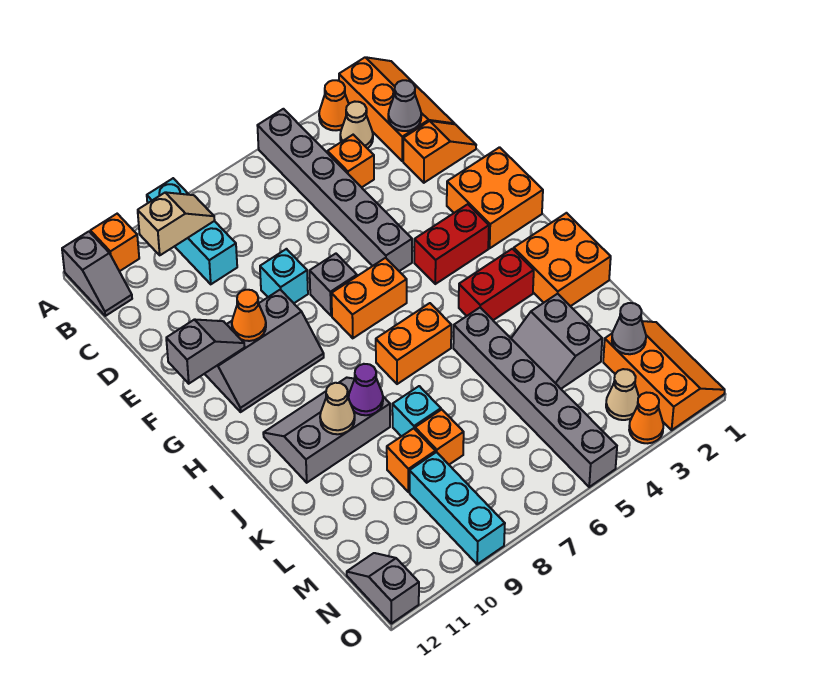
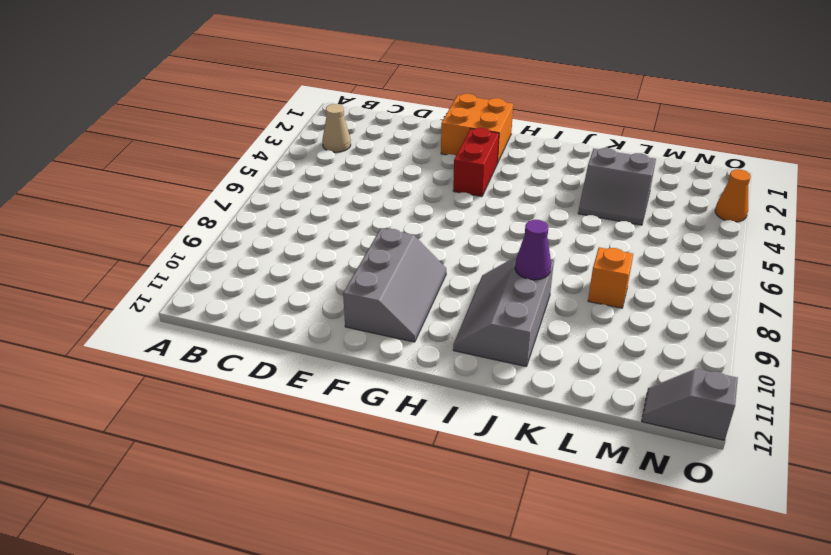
none -> orange slope A1:C2 level 1 top 2
none -> orange cone A3 level 1
none -> grey brick A5:F5 level 1
none -> cyan brick A9:C9 level 1

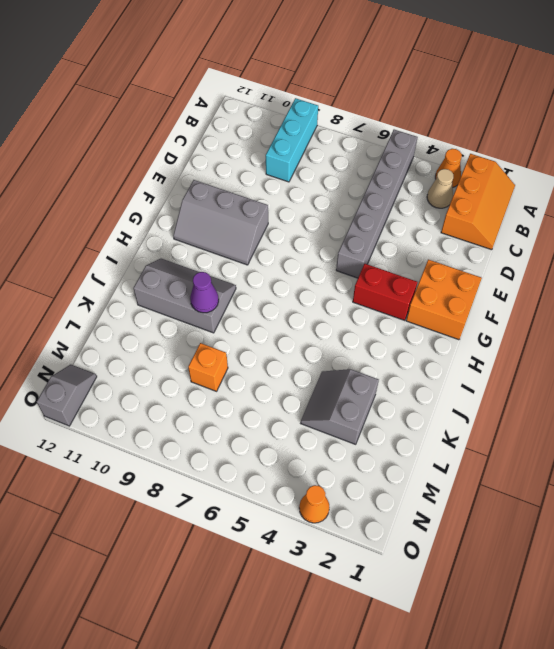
none -> orange brick A11 level 1
none -> grey slope A12:B12 level 1 top A
none -> orange brick C4 level 1
none -> orange slope D1:D2 level 1 top 2

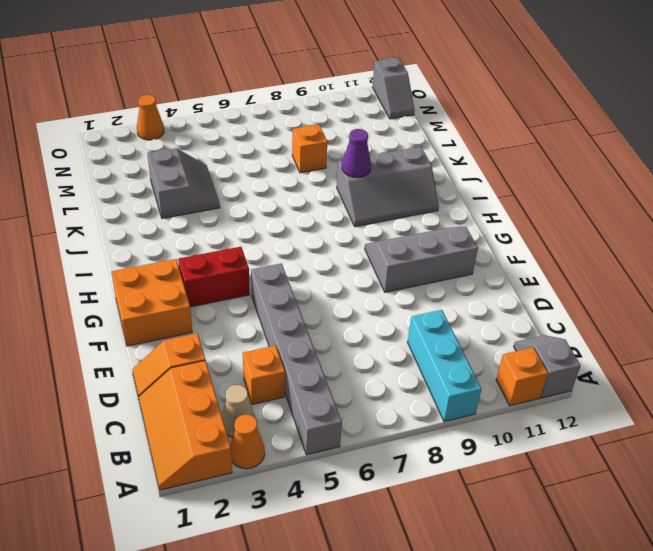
none -> cyan brick E8 level 1
none -> grey brick F7 level 1
none -> orange brick G6:G7 level 1
none -> orange brick I1:J2 level 1

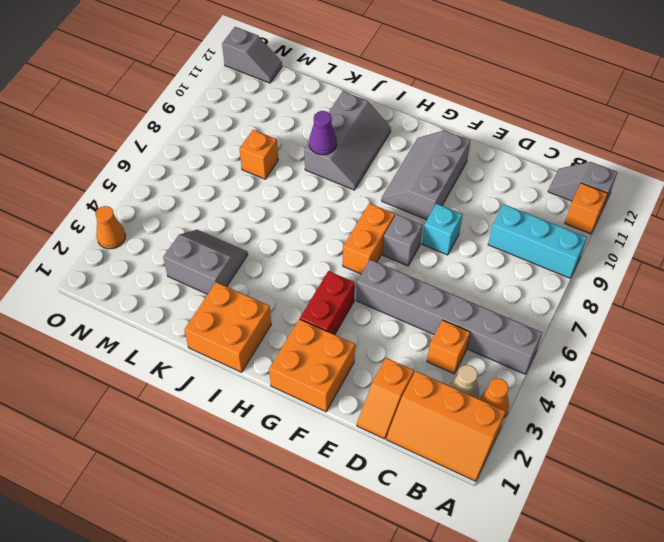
none -> red brick I3:I4 level 1
none -> orange brick I6:I7 level 1
none -> grey brick J5:O5 level 1
none -> cyan brick K8 level 1

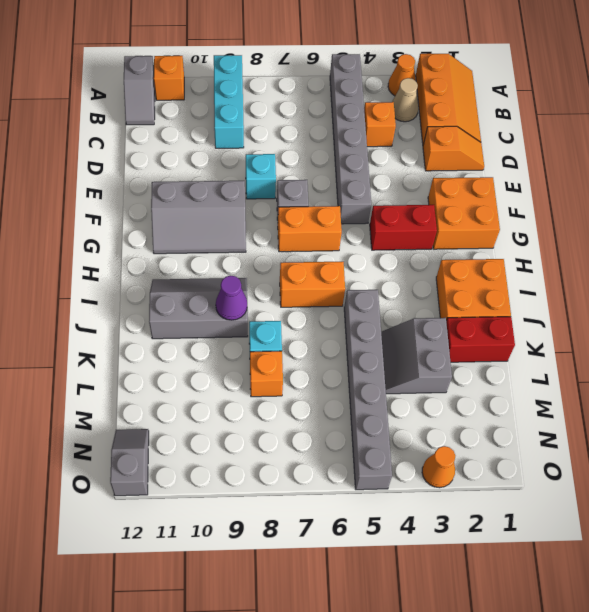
red brick K1:K2 level 1 -> red brick I3:I4 level 1
none -> orange brick L9 level 1
none -> orange slope M1:O2 level 1 top 2
none -> cyan brick M9:O9 level 1
none -> tan cone N3 level 1

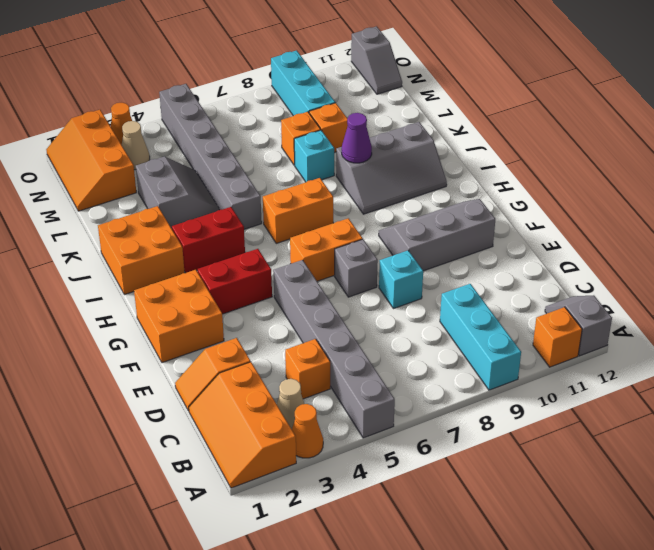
none -> tan slope B9:B10 level 2 top 10
none -> grey cone C2 level 2
none -> orange cone F10 level 2
none -> grey slope F11:F12 level 2 top 12

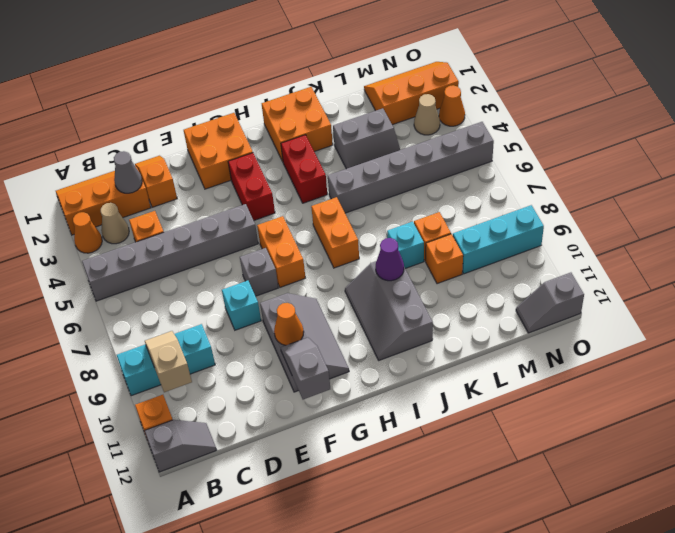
none -> tan cone J10 level 2
none -> grey cone M2 level 2

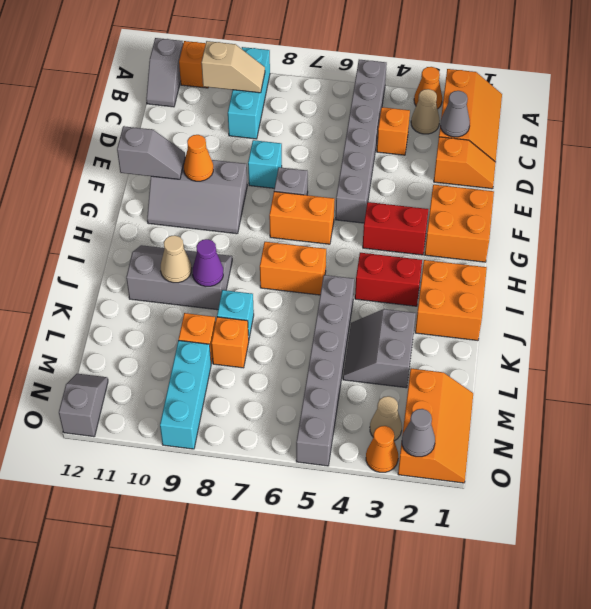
grey cone O2 level 2 -> grey cone M2 level 2

